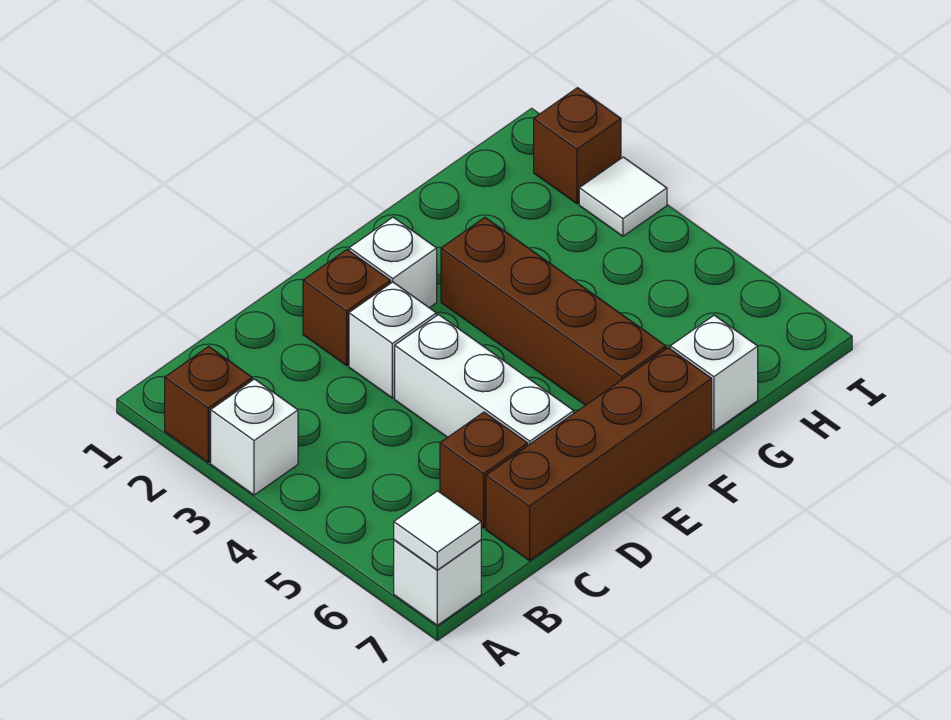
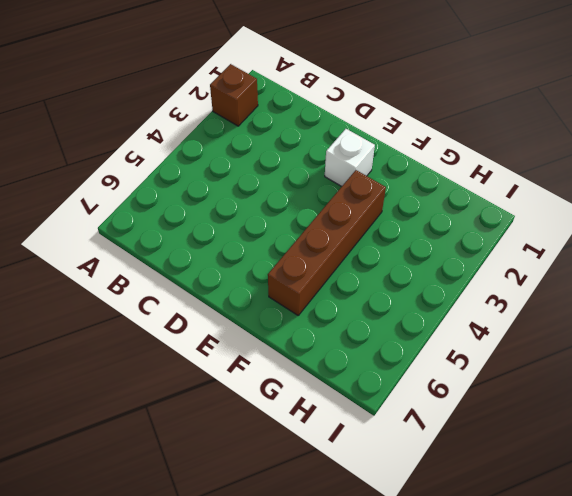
none -> white brick A3 level 1
none -> white brick A7 level 1
none -> brown brick C6 level 1

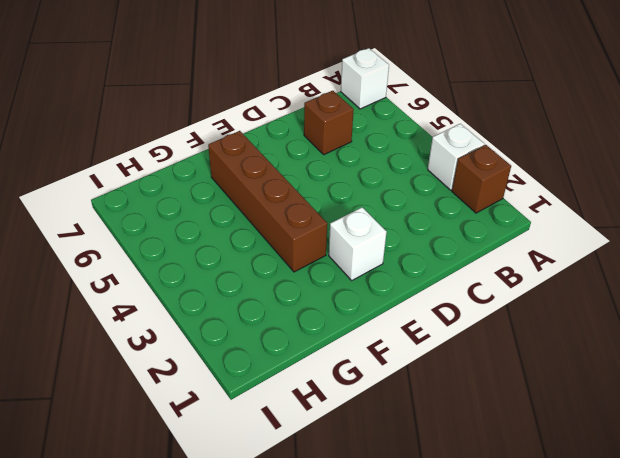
none -> brown brick C7:F7 level 1
none -> brown brick D2 level 1
none -> white brick D3 level 1

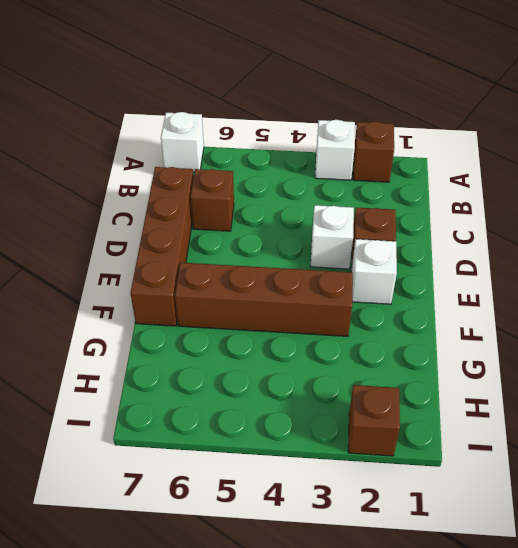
none -> white brick D4:D6 level 1
none -> white brick G7 level 1
none -> white tile I3 level 1

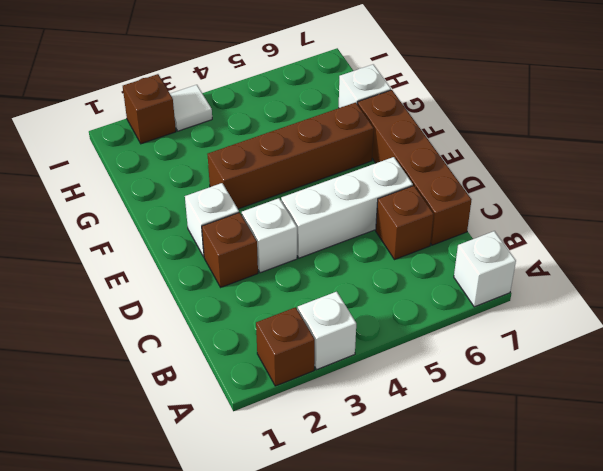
none -> white tile A7 level 2

